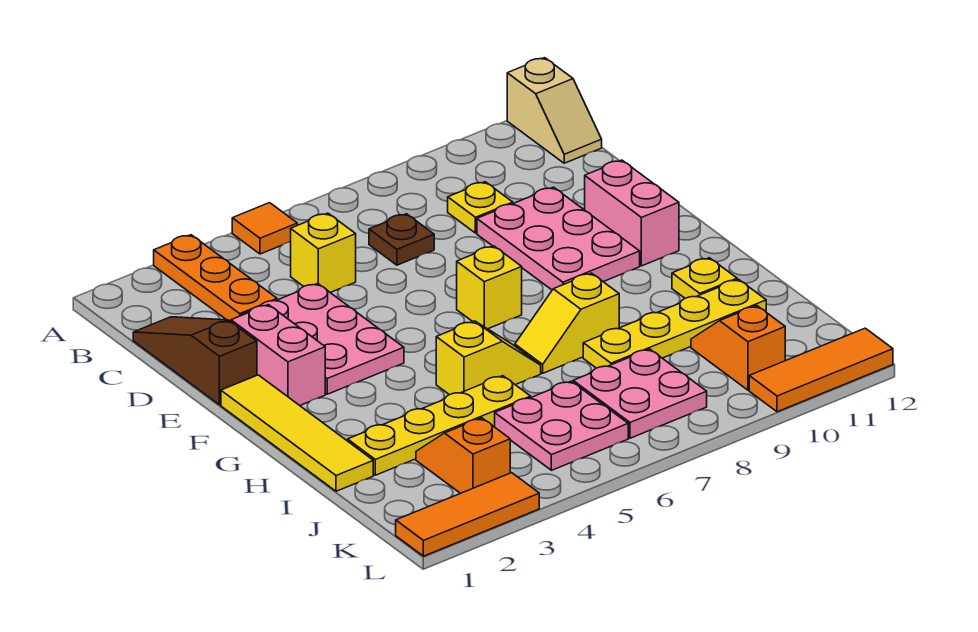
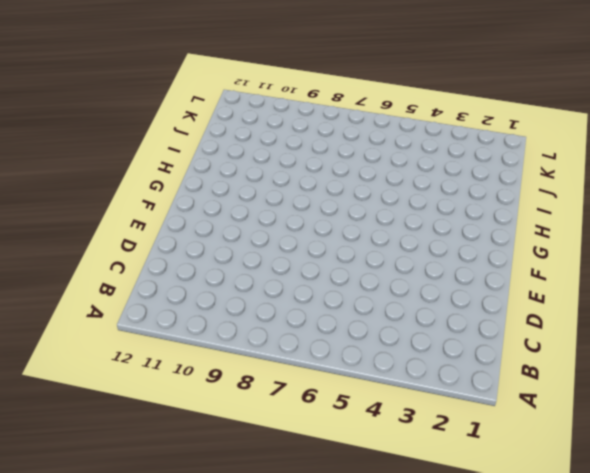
none -> orange plate A3:C3 level 1
none -> orange tile A5 level 1
none -> tan slope A12:B12 level 1 top A

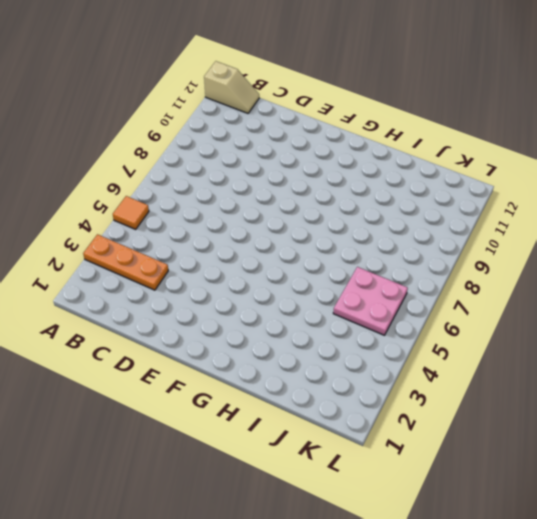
none -> brown slope C1:E1 level 1 top E
none -> yellow brick C5 level 1
none -> brown plate C7 level 1

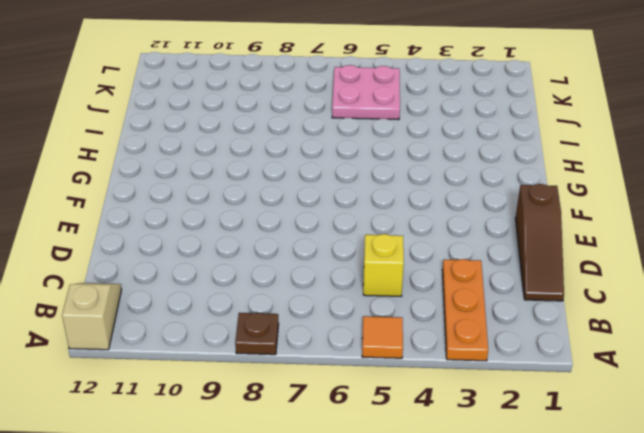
brown plate A8 level 1 -> brown plate C7 level 1
none -> yellow plate C9 level 1
none -> pink plate D3:F4 level 1
none -> pink plate D9:F10 level 1

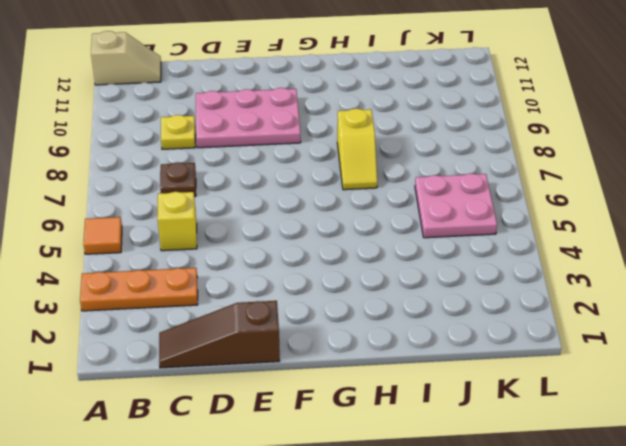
none -> pink plate D3:F4 level 1
none -> pink brick E2:F2 level 1
none -> pink brick E11:F11 level 1

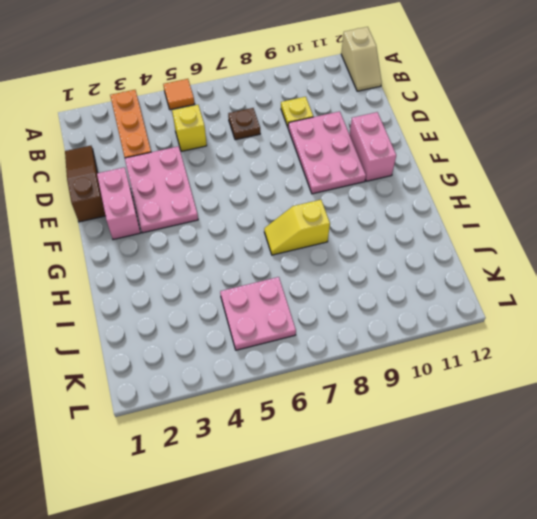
none -> yellow tile F1:I1 level 1
none -> yellow brick F7 level 1
none -> yellow slope H5:H6 level 1 top 5

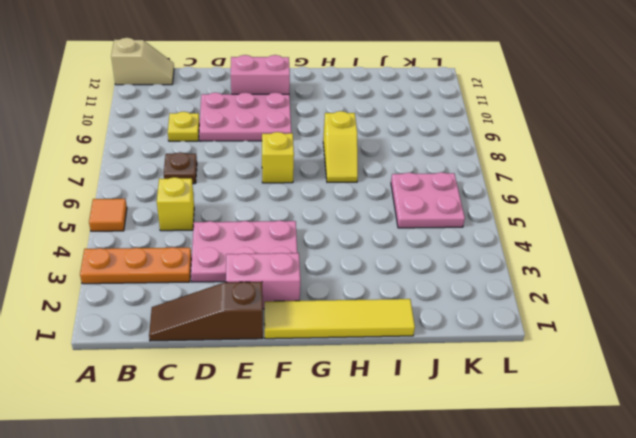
none -> yellow slope H5:H6 level 1 top 5
none -> yellow plate H11 level 1
none -> yellow plate I2:I5 level 1

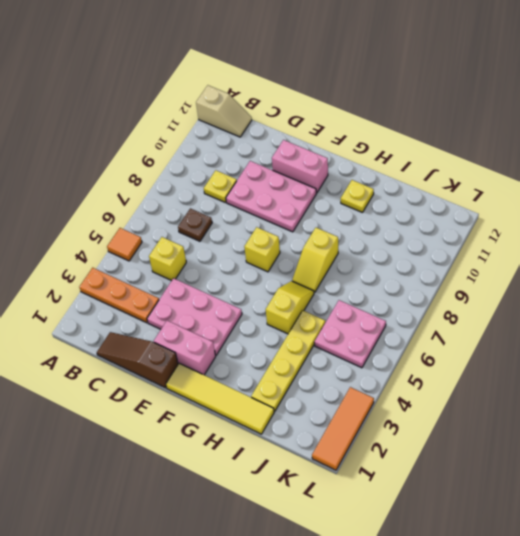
none -> yellow plate I8:I11 level 1
none -> orange slope J3:K3 level 1 top K
none -> pink plate J7:K8 level 1

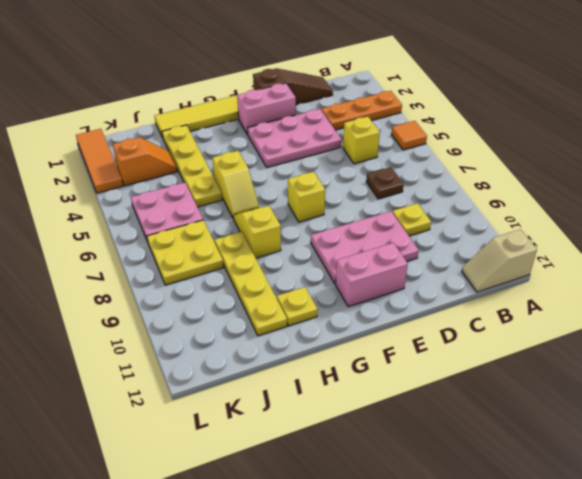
yellow plate J7:K8 level 1 -> pink plate J7:K8 level 1
none -> orange slope J10:K10 level 1 top K
none -> orange tile L10:L12 level 1

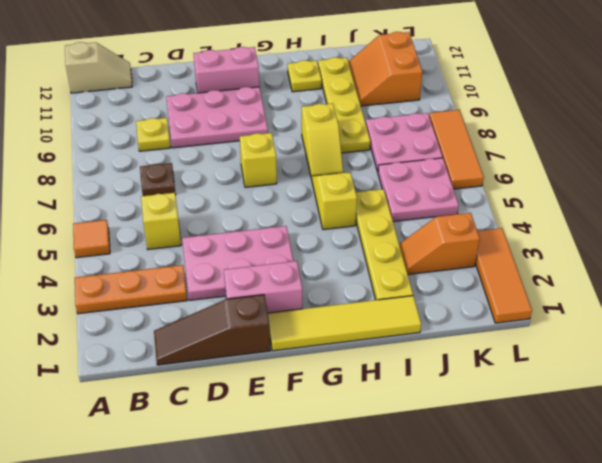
orange slope J10:K11 level 1 top K -> orange slope J10:K10 level 1 top K
orange tile L6:L8 level 1 -> orange tile L10:L12 level 1

